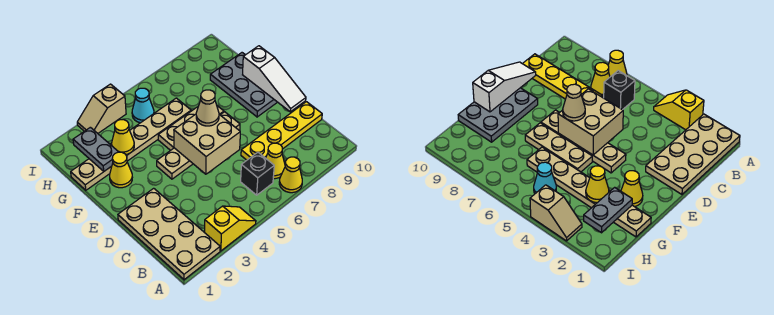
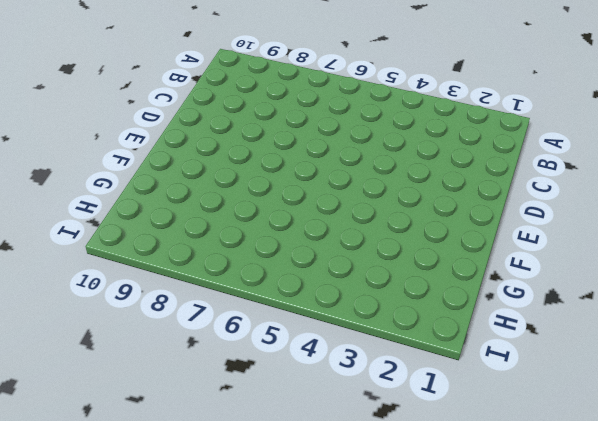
none -> tan plate A1:D2 level 1
none -> yellow slope A3:A4 level 1 top 3
none -> yellow cone A7 level 1

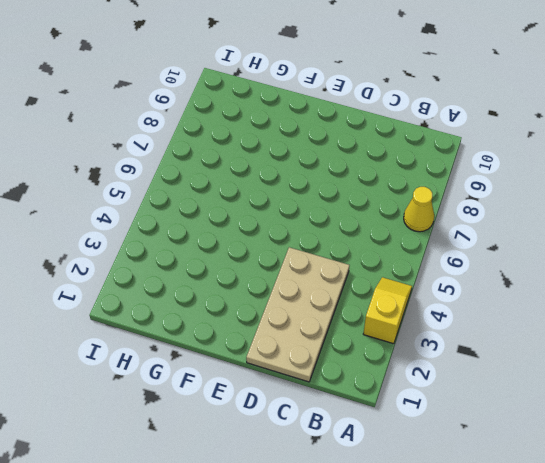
tan plate C1:D4 level 1 -> tan plate A1:D2 level 1
none -> black brick B6 level 1
none -> yellow cone B7 level 1
none -> yellow plate C7:C10 level 1

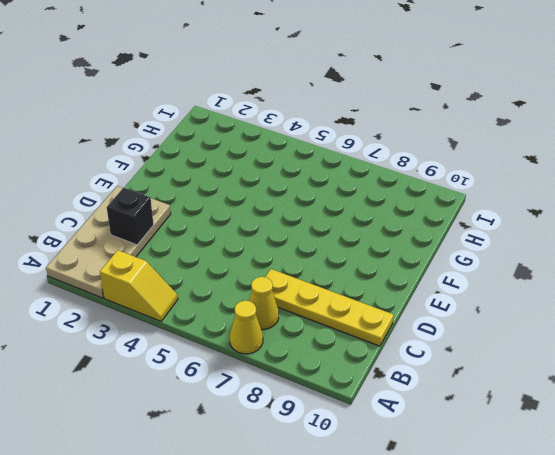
black brick C2 level 2 -> black brick B6 level 1
none -> tan plate E4:E7 level 1
none -> grey plate E9:G10 level 1
none -> yellow cone F2 level 1

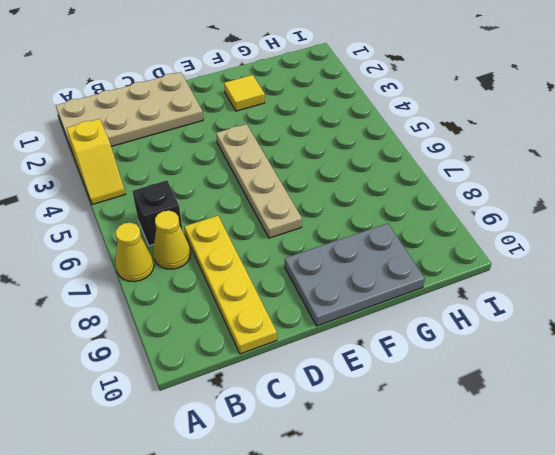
yellow tile F2 level 1 -> yellow cone F2 level 1
none -> tan plate F5:F7 level 1
none -> tan plate G1:G6 level 1
none -> cyan cone H5 level 1

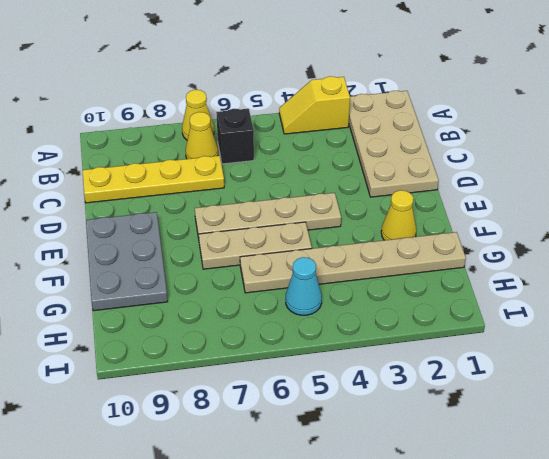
none -> tan slope I3:I4 level 1 top 4
none -> tan brick D5:E6 level 2
none -> white slope D10:F10 level 2 top F

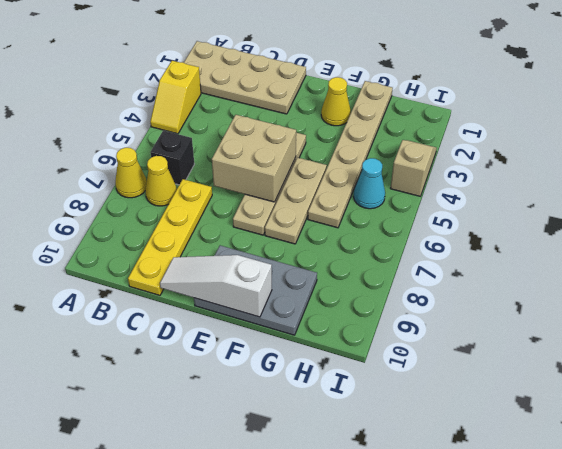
none -> grey plate G2:H2 level 2
none -> yellow cone G3 level 2
none -> tan cone E6 level 3

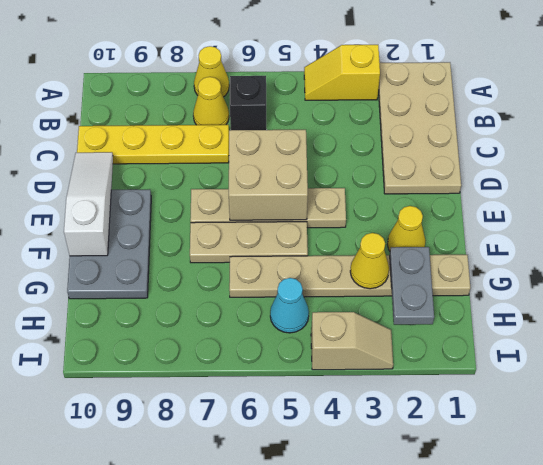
none -> tan cone E6 level 3

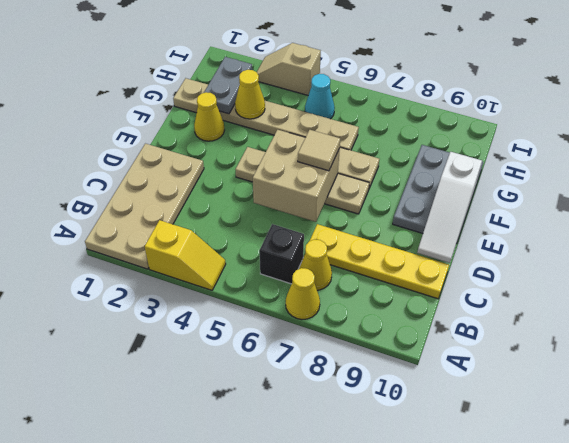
tan tile E6 level 3 -> tan cone E6 level 3

